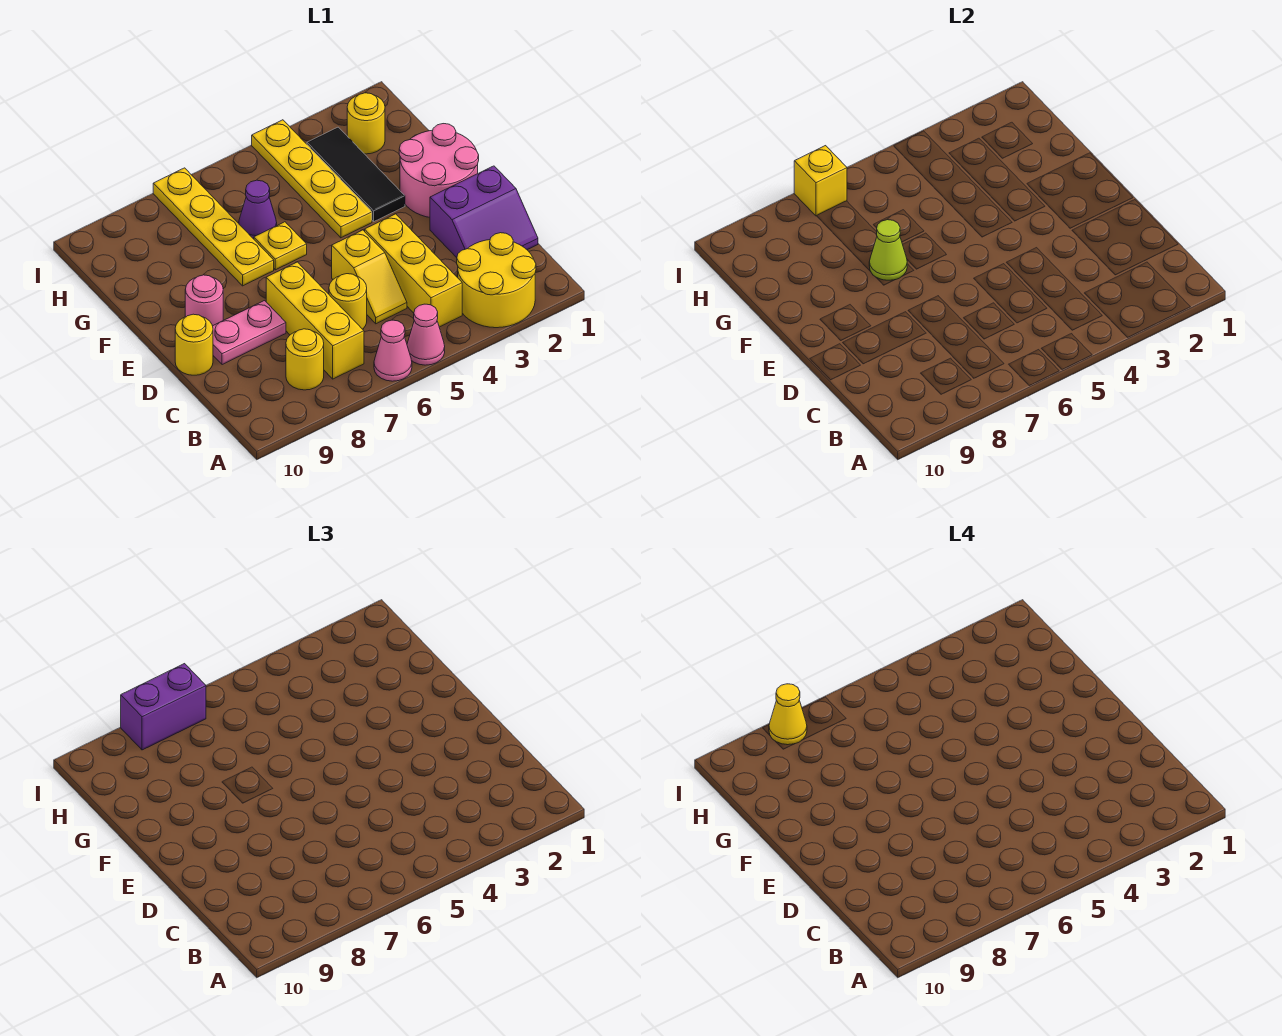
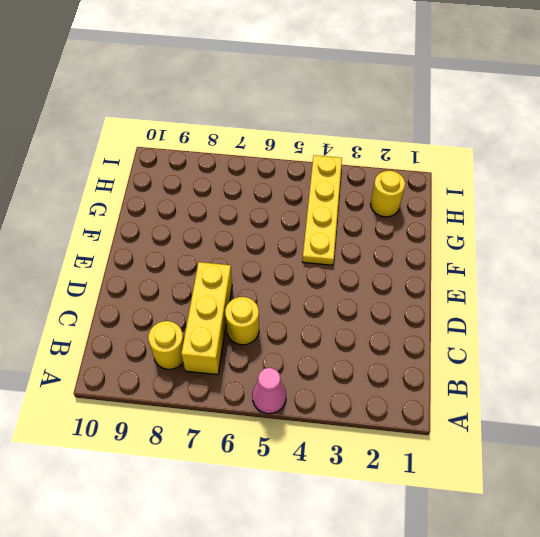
none -> yellow round brick A2:B3 level 1
none -> pink cone A6 level 1
none -> yellow brick B4:D4 level 1

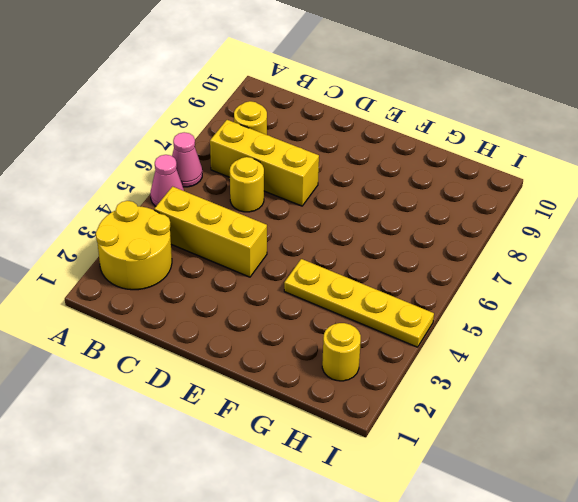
none -> purple slope C1:D2 level 1 top D
none -> yellow slope C5:D5 level 1 top D
none -> pink plate D8:D9 level 1

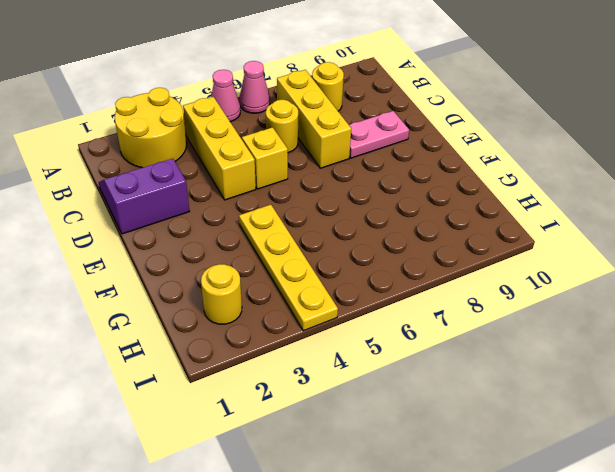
none -> yellow round brick D10 level 1
none -> pink round brick E1:F2 level 1
none -> pink round brick E9 level 1

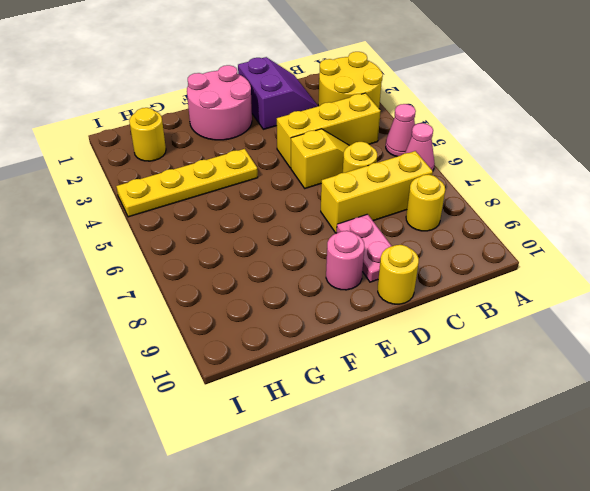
none -> black tile F3:H3 level 1
none -> yellow plate F6 level 1
none -> yellow plate F7:I7 level 1

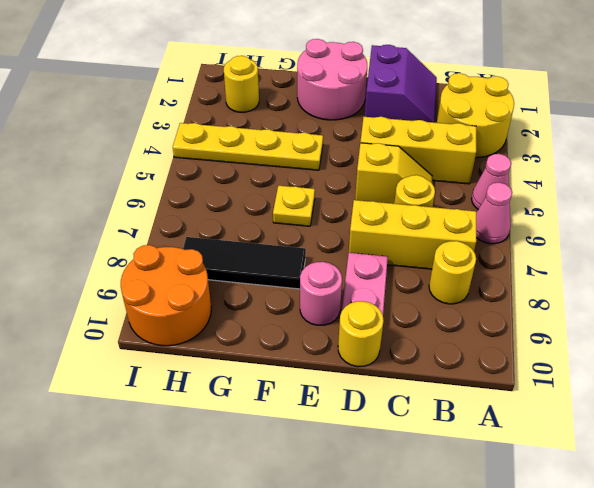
black tile F8:H8 level 1 -> black tile F3:H3 level 1
orange round brick H9:I10 level 1 -> none
none -> yellow plate F7:I7 level 1
none -> purple cone G6 level 1
none -> lime cone F7 level 2

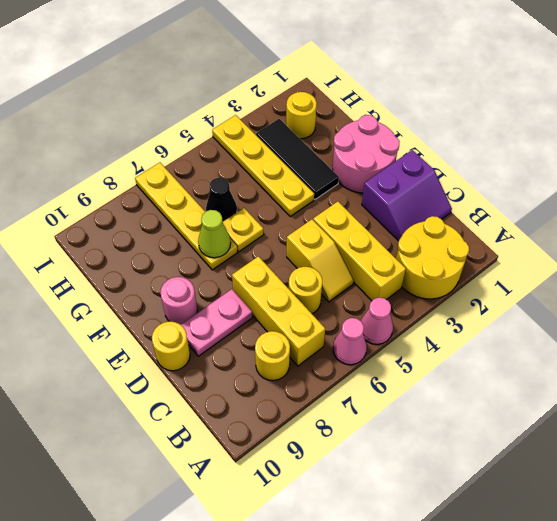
black cone G6 level 1 -> purple cone G6 level 1
none -> yellow brick I7 level 2
none -> purple brick I7:I8 level 3
none -> yellow cone I8 level 4

